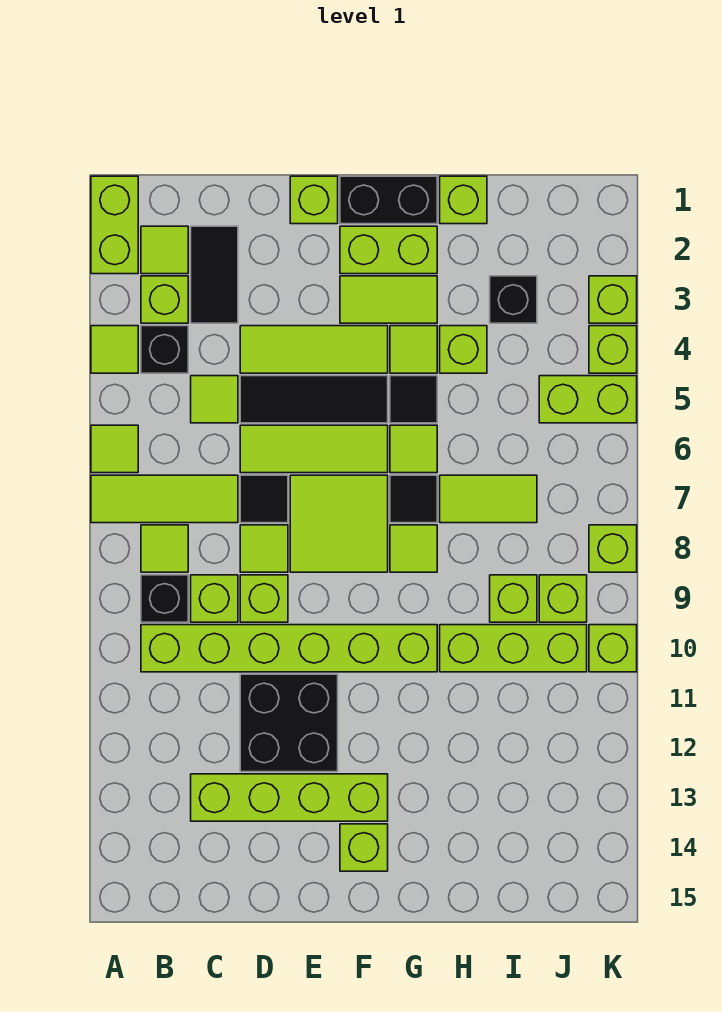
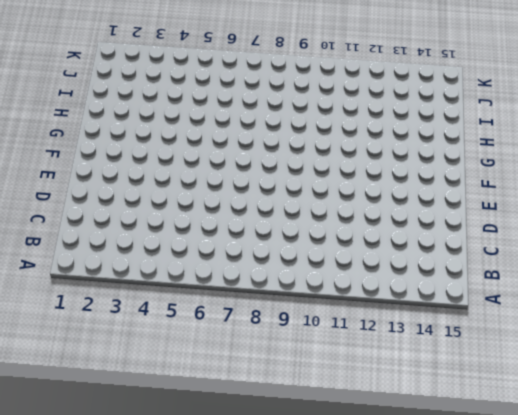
none -> lime brick A1:A2 level 1
none -> lime tile A4 level 1
none -> lime tile A6 level 1
none -> lime tile A7:C7 level 1

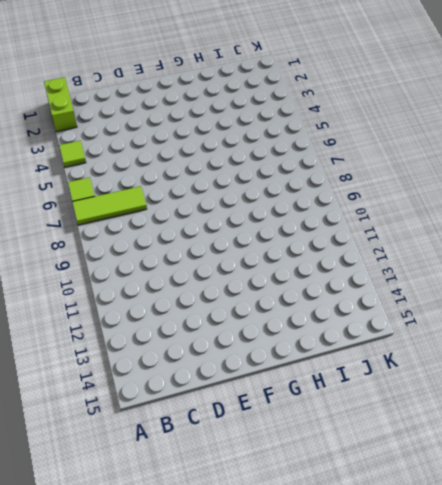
none -> lime tile B2 level 1
none -> lime brick B3 level 1
none -> black brick B4 level 1
none -> lime tile B8 level 1

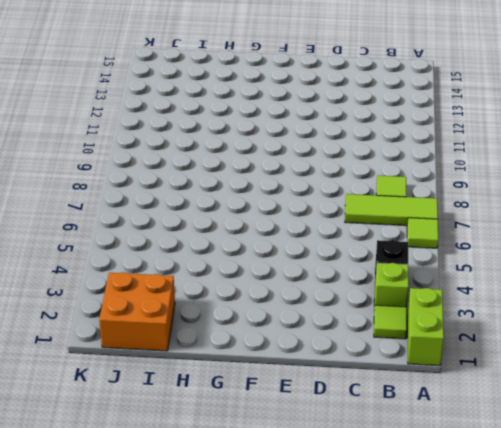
orange brick I1:J2 level 1 -> none
none -> lime tile A4 level 1
none -> black brick B9 level 1
none -> lime brick B10:G10 level 1
none -> black tile C2:C3 level 1

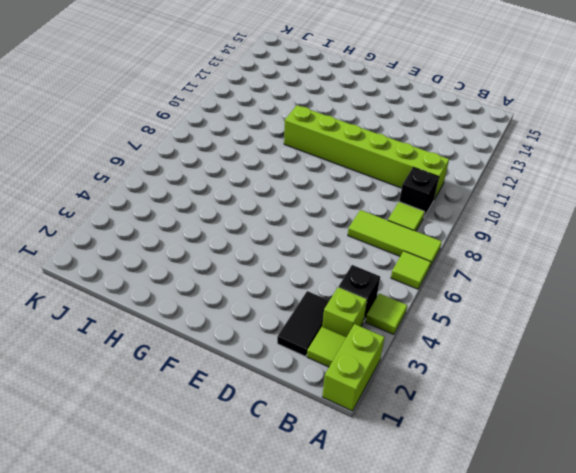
none -> lime tile C5 level 1
none -> lime brick C9 level 1
none -> lime brick C13:F13 level 1
none -> lime tile D4:F4 level 1

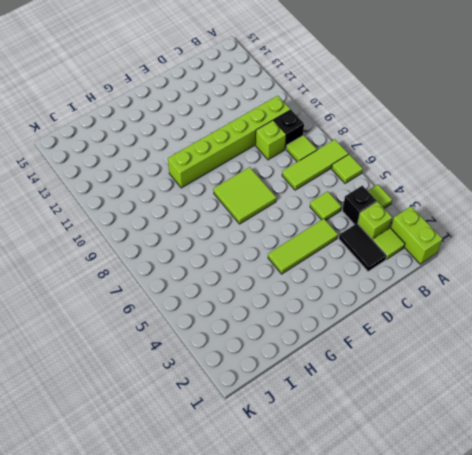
none -> lime brick C13:F13 level 1
none -> black tile D5:F5 level 1
none -> lime tile D6:F6 level 1
none -> black tile D7 level 1

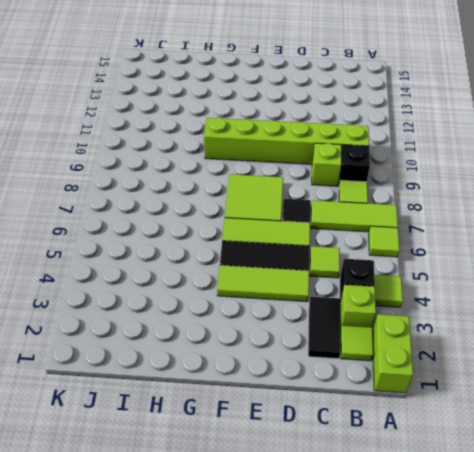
none -> lime brick C13:F13 level 1
none -> lime tile D8 level 1
none -> lime brick D9 level 1
none -> black brick D11:E12 level 1

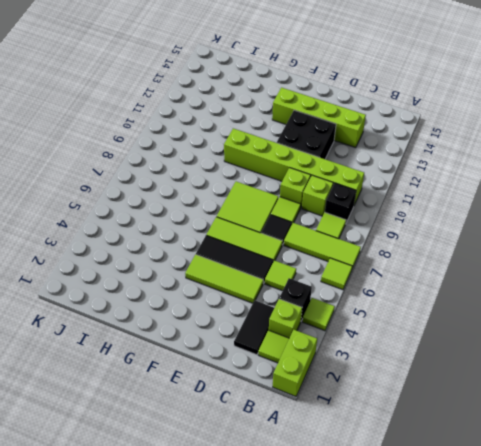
none -> lime brick E1 level 1
none -> black brick F1:G1 level 1
none -> lime brick F2:G2 level 1
none -> lime tile F3:G3 level 1

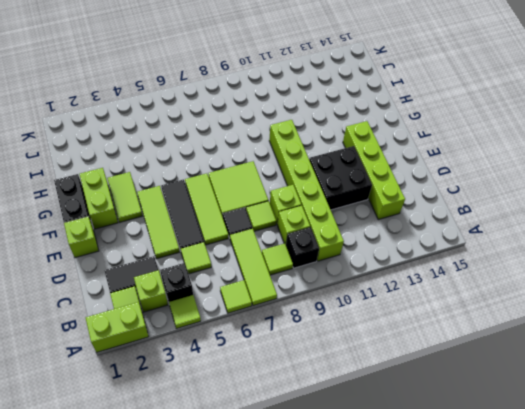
none -> lime brick F14 level 1
none -> lime tile G4 level 1
none -> black tile G5 level 1
none -> lime tile G6 level 1

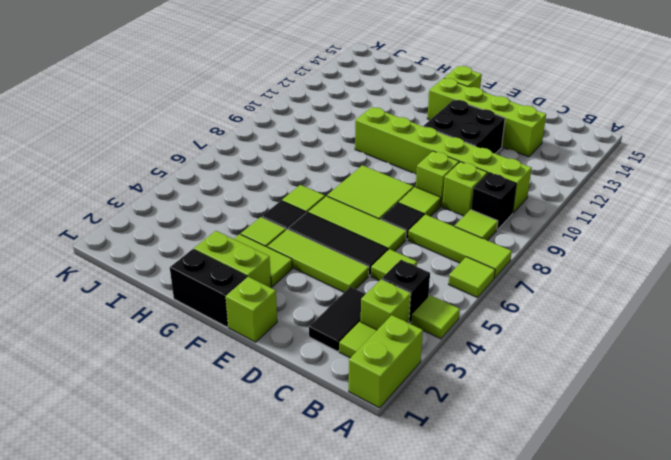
none -> black tile G7 level 1
none -> lime tile G8 level 1
none -> lime brick H1 level 1
none -> lime brick H4 level 1

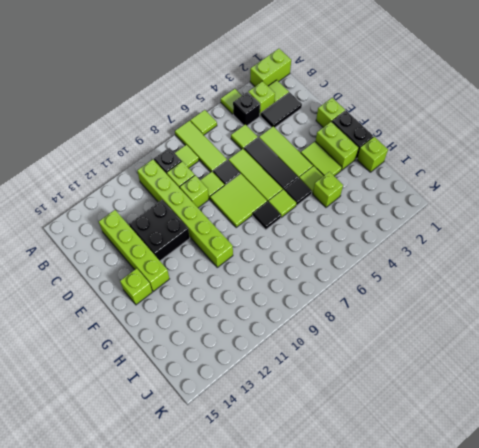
none -> lime tile G8 level 1
none -> lime tile H7:I7 level 1
none -> lime brick H10:J10 level 1
none -> black brick I3 level 1

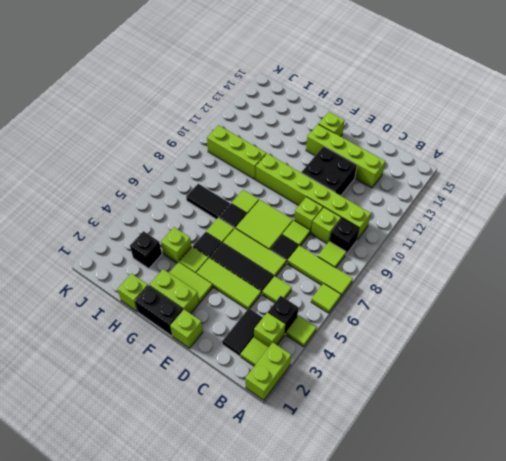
black tile H7:I7 level 1 -> lime tile H7:I7 level 1
none -> lime brick I9 level 1
none -> lime brick J5:K5 level 1
none -> lime brick J9 level 1
none -> lime brick K3 level 1

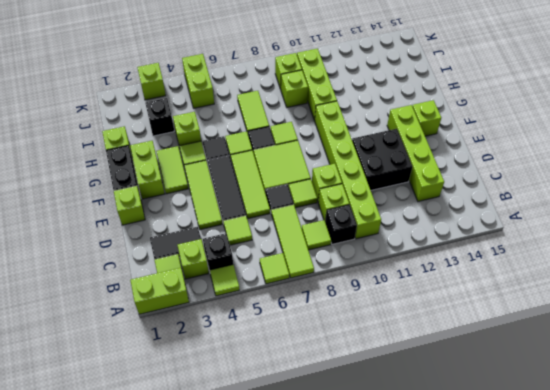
none -> lime brick K4 level 1
none -> lime brick K8 level 1
none -> lime brick K10 level 1

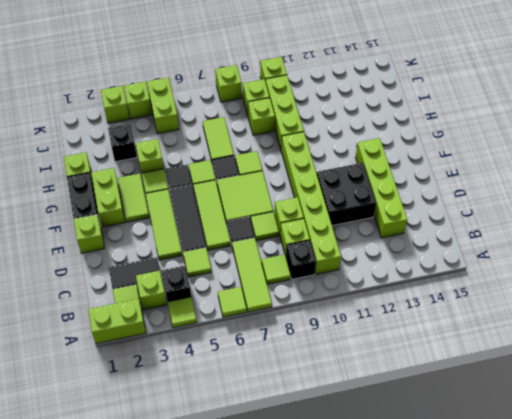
none -> lime brick F14 level 1

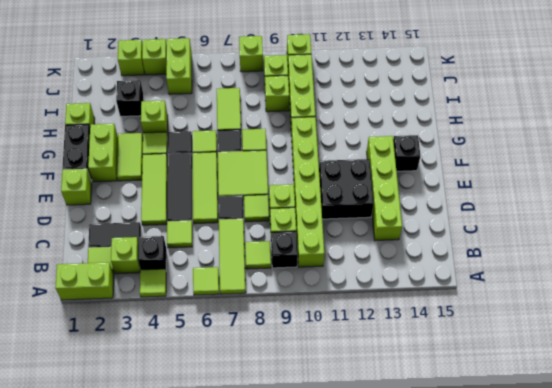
black brick F14 level 1 -> lime brick F14 level 1

